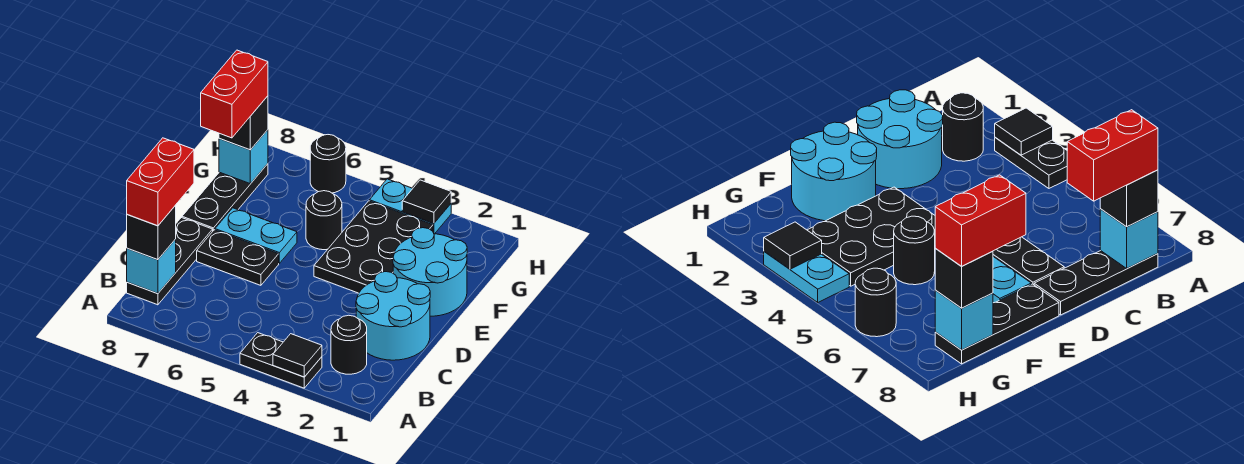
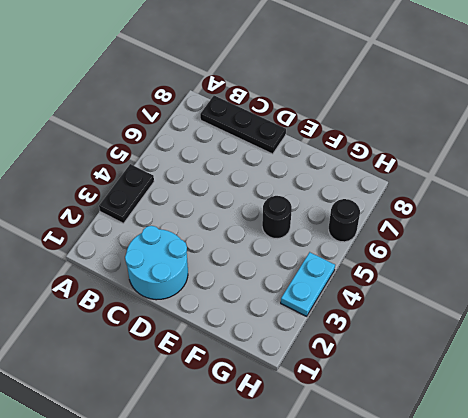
none -> black round brick B2 level 1
none -> black plate D6:D7 level 1
none -> cyan round brick E1:F2 level 1

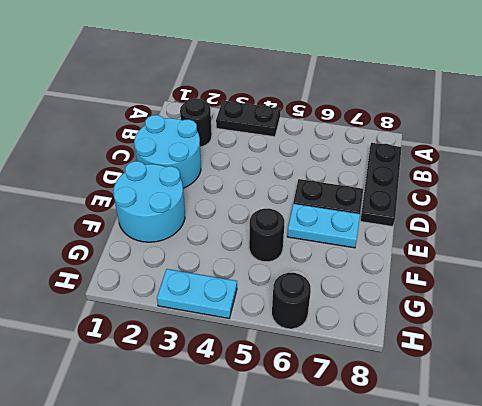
none -> black plate E3:G4 level 1
none -> black plate E8:G8 level 1
none -> black tile A3 level 2

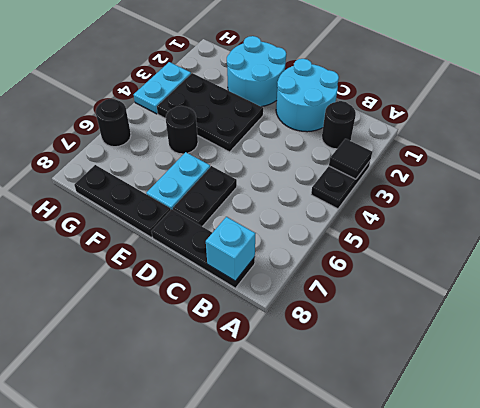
none -> cyan brick G8 level 2
none -> black tile H3 level 2
none -> black brick B8 level 3

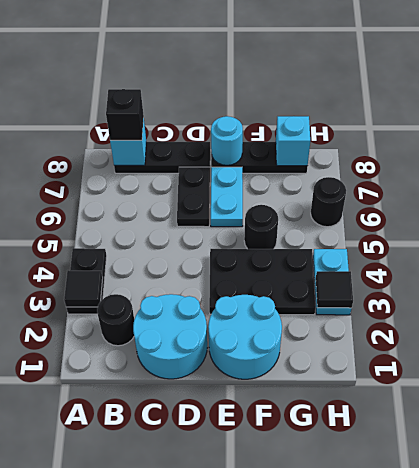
cyan round brick E8 level 2 -> none
none -> black brick G8 level 3
none -> red brick B8:C8 level 4
none -> red brick F8:G8 level 4

